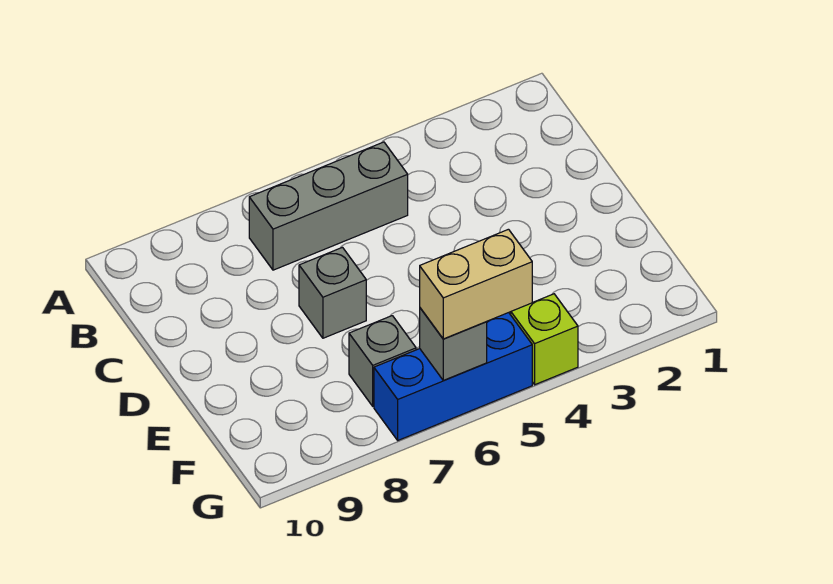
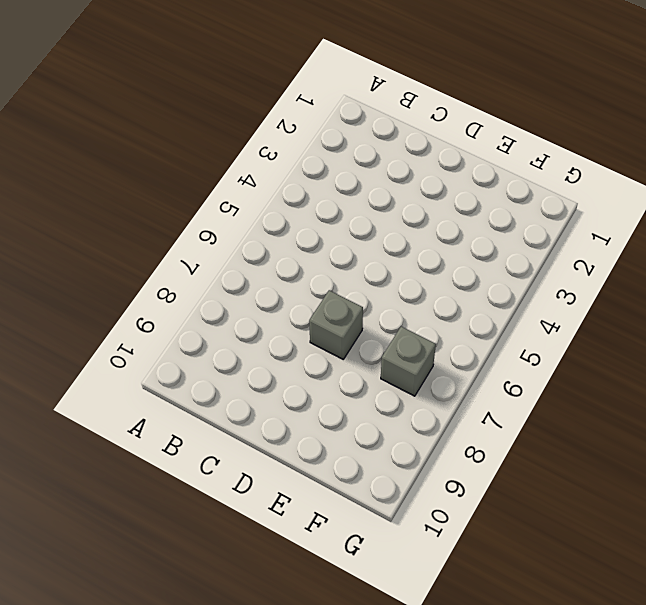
none -> grey brick B5:B7 level 1
none -> lime brick G4 level 1

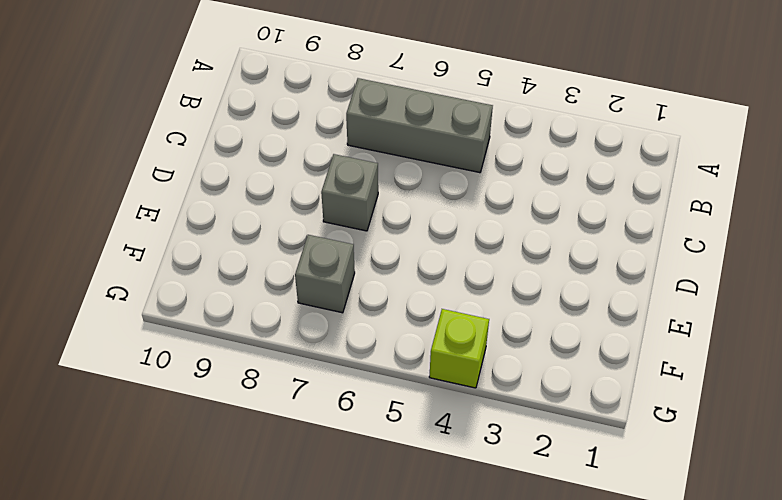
none -> blue brick G5:G7 level 1
none -> grey brick G6 level 2

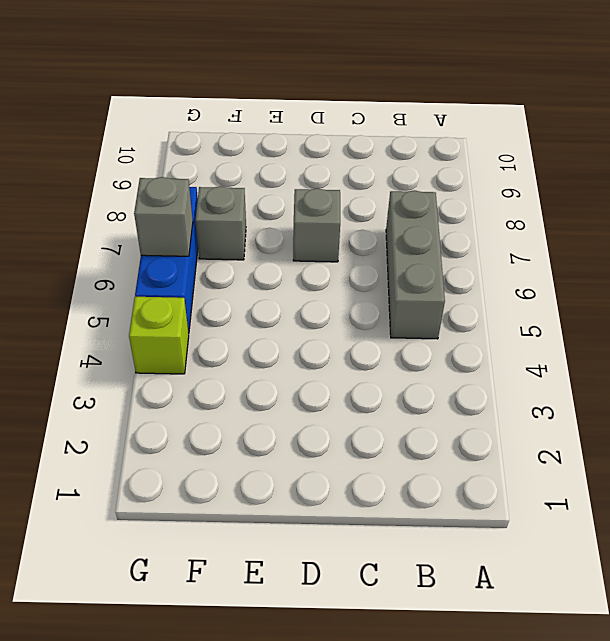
none -> tan brick G5:G6 level 3

